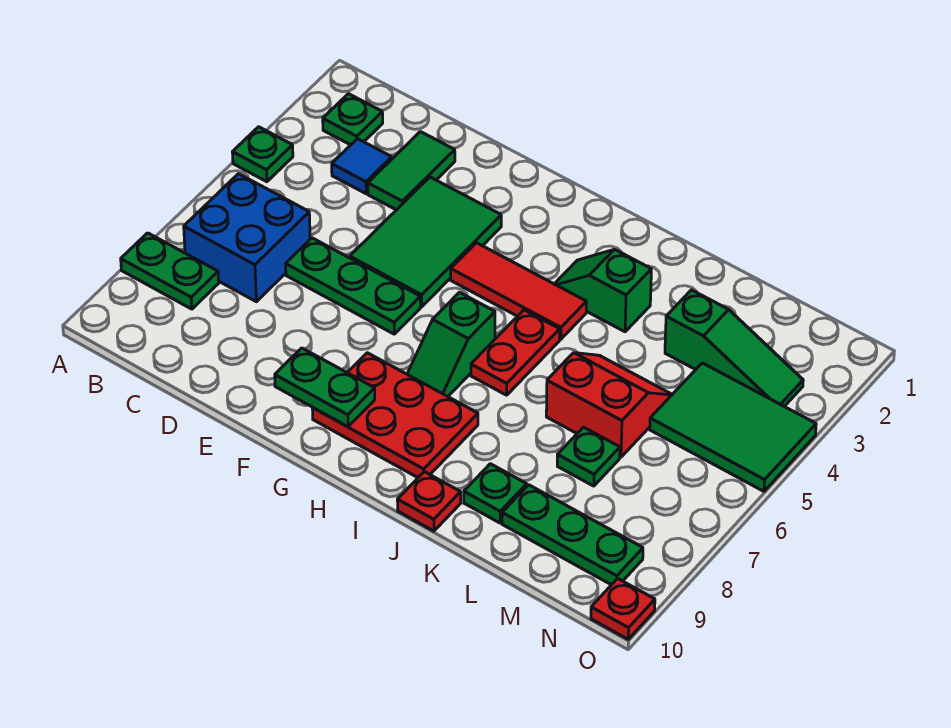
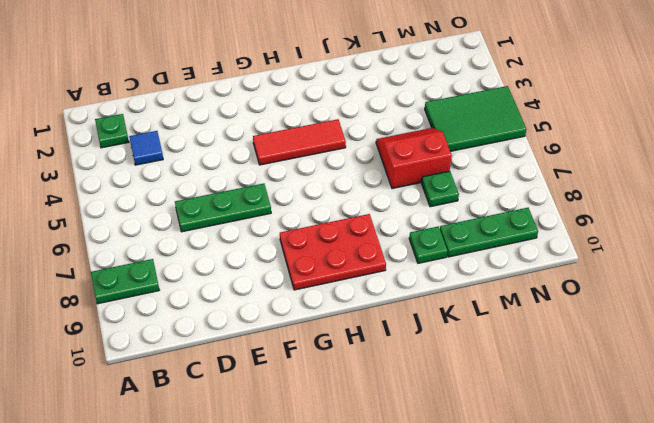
none -> green plate A4 level 1
none -> blue brick B6:C7 level 1
none -> green tile D2:D3 level 1

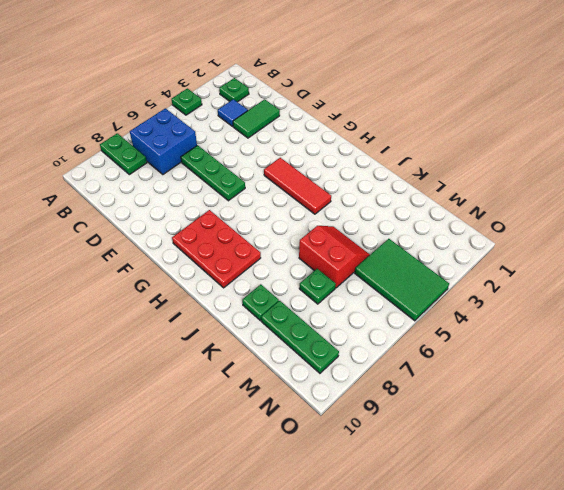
none -> green tile E3:F5 level 1
none -> green slope H6:H7 level 1 top 6
none -> green slope I3:J3 level 1 top J

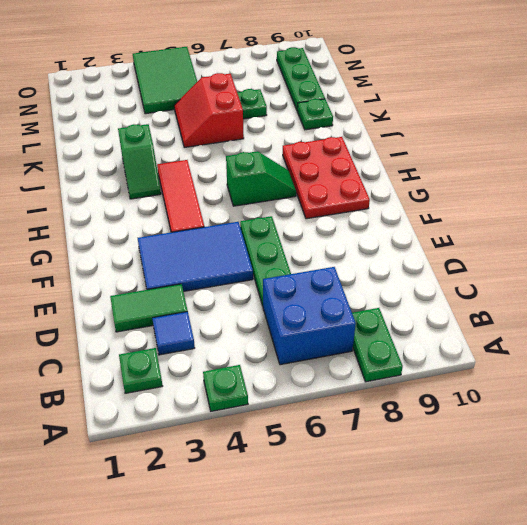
blue tile E3:F5 level 1 -> green tile E3:F5 level 1
none -> red plate I5:I6 level 1
none -> red plate J10 level 1
none -> green slope L3:N3 level 1 top L

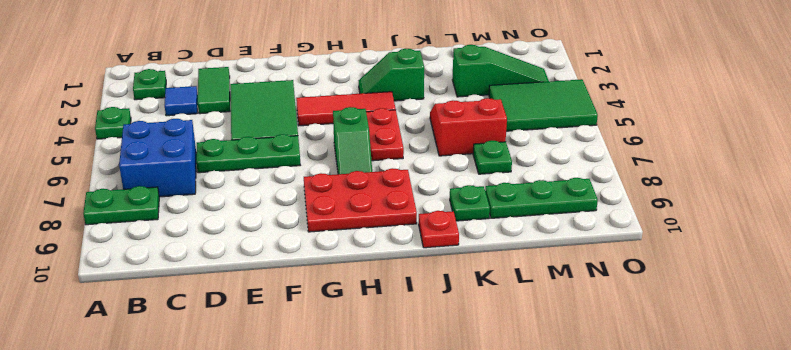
none -> red plate O10 level 1
none -> green plate F9:G9 level 2

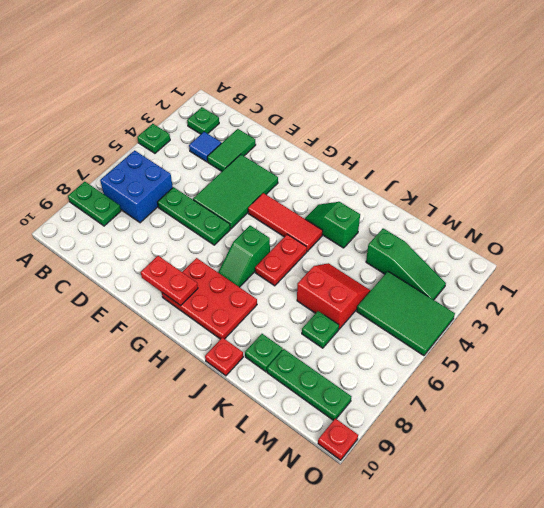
red plate F9:G9 level 2 -> green plate F9:G9 level 2

